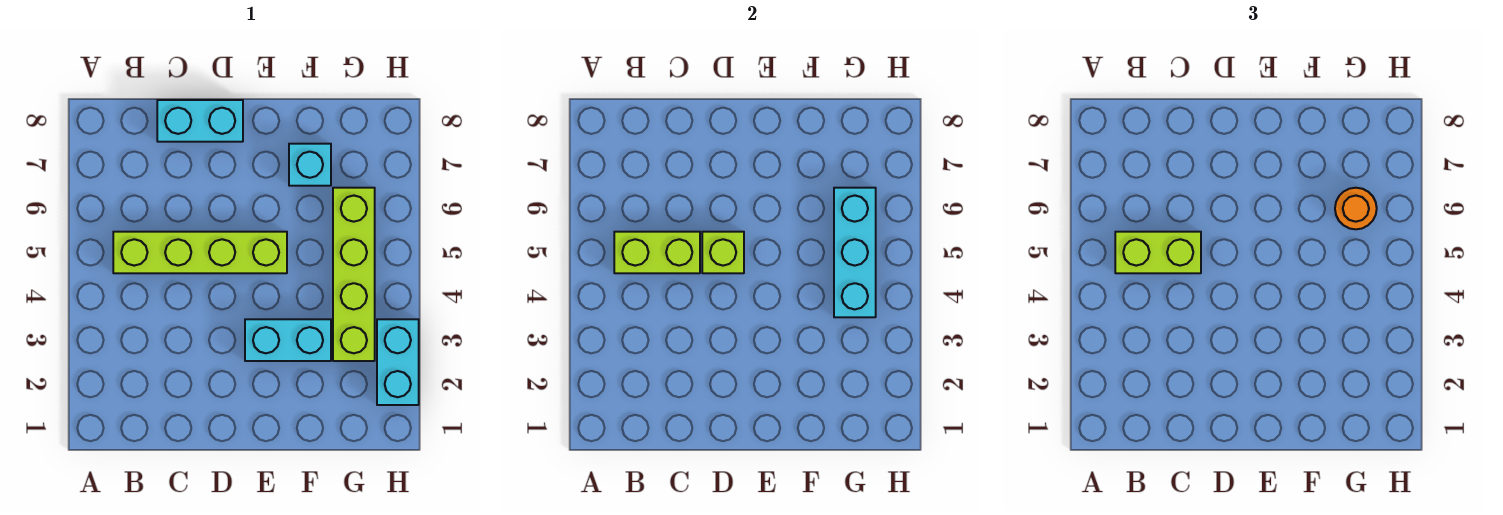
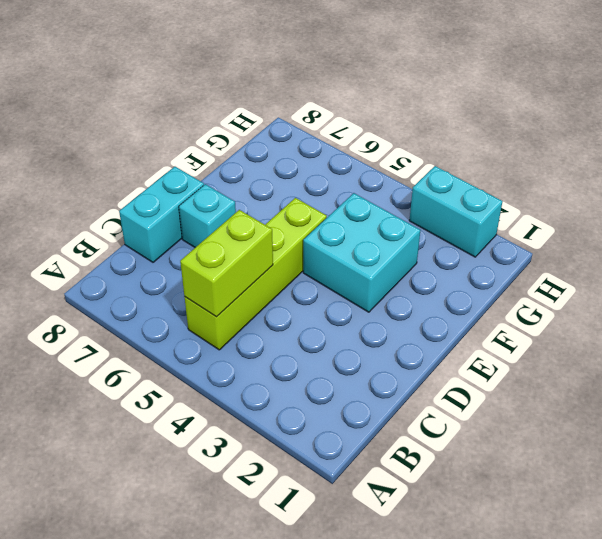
cyan brick D7 level 1 -> cyan brick F7 level 1
cyan brick E3:F4 level 1 -> cyan brick E3:F3 level 1
none -> lime brick G3:G6 level 1
none -> lime brick D5 level 2

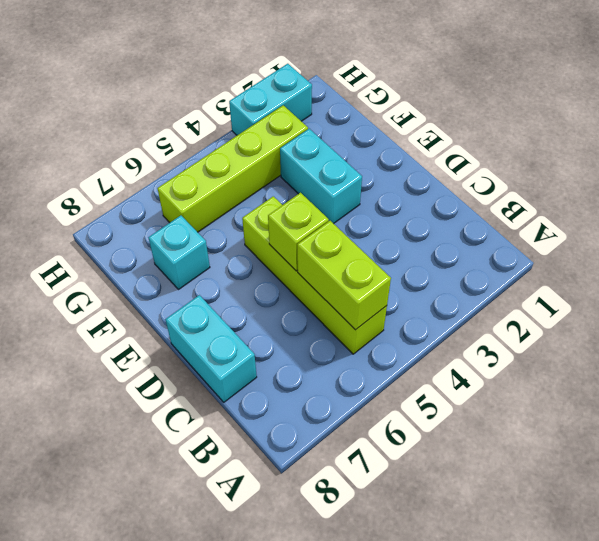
none -> cyan brick G4:G6 level 2
none -> lime brick B5:C5 level 3

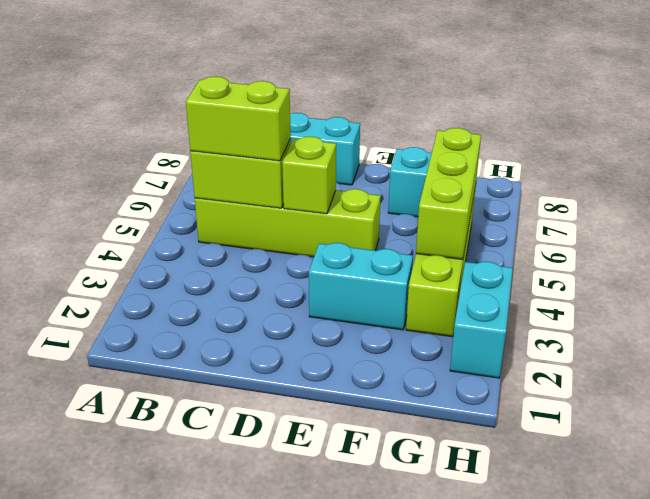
lime brick G4:G6 level 2 -> cyan brick G4:G6 level 2
none -> orange round brick G6 level 3

